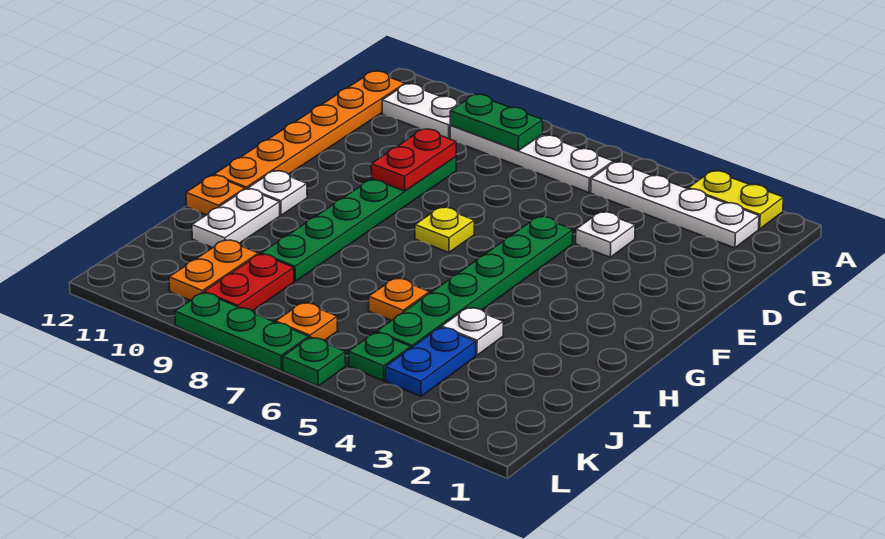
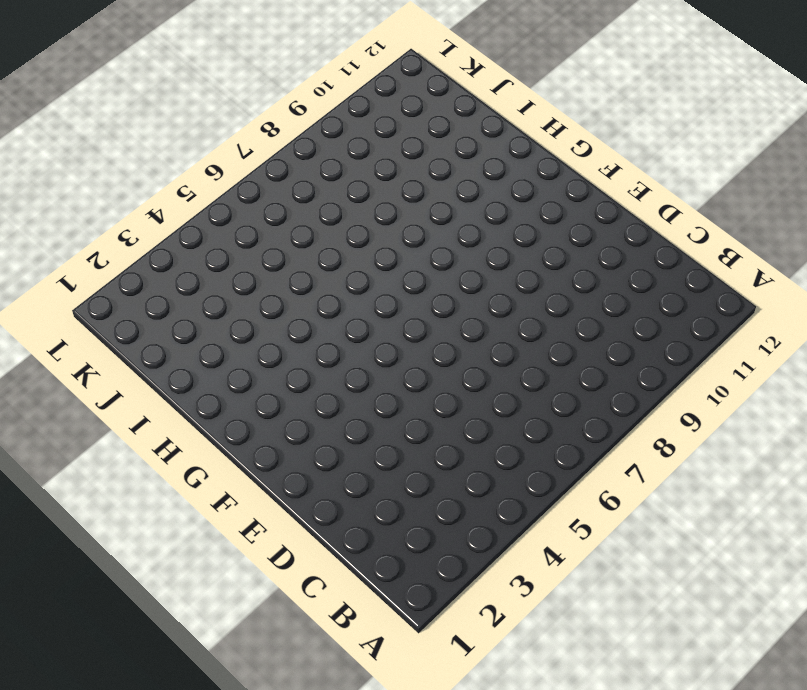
none -> yellow plate A2:A3 level 1
none -> white plate B2:B5 level 1
none -> white plate B6:B9 level 1

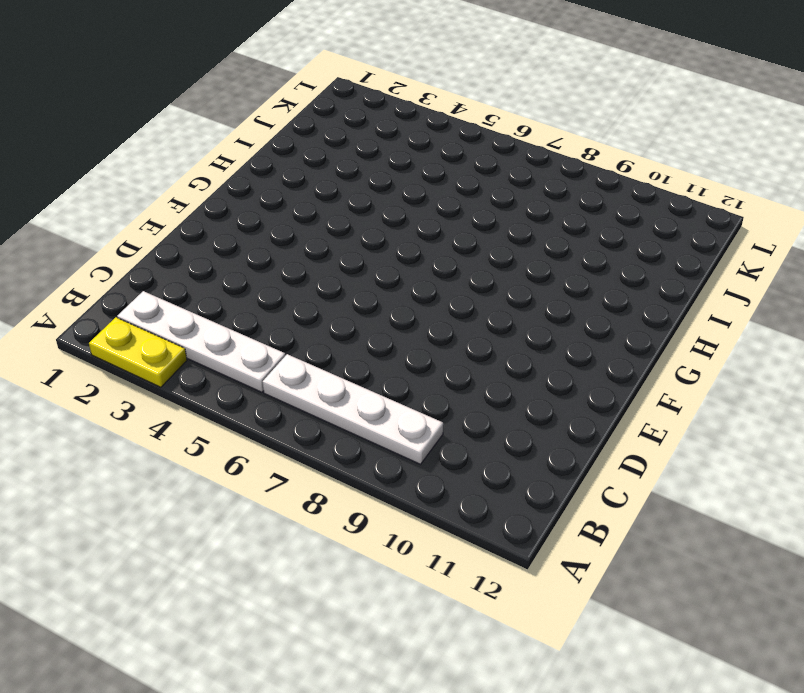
none -> white plate B10:B11 level 1
none -> orange plate B12:G12 level 1
none -> white plate D4 level 1

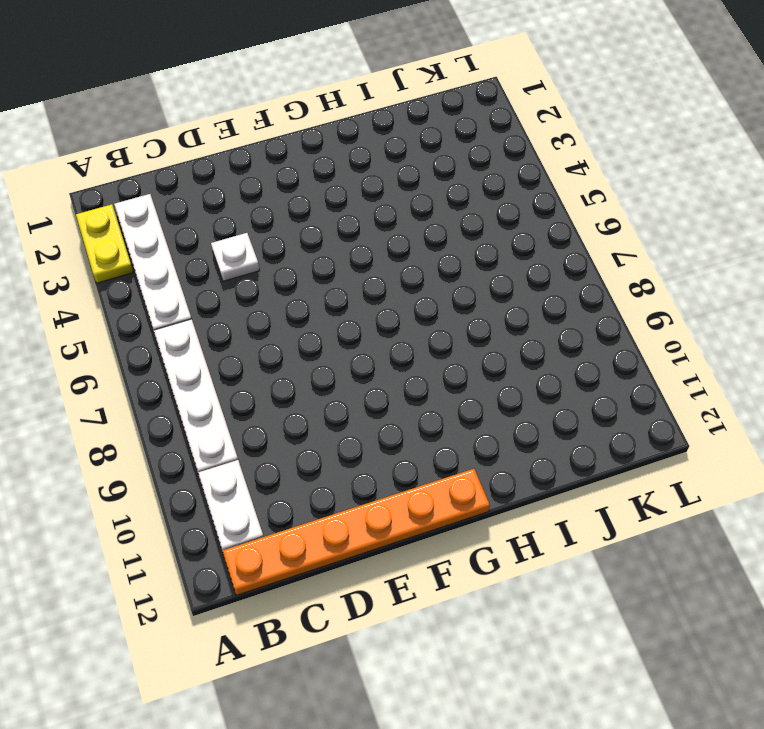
none -> green plate D9:I9 level 1
none -> green plate E5:J5 level 1
none -> yellow plate F7 level 1

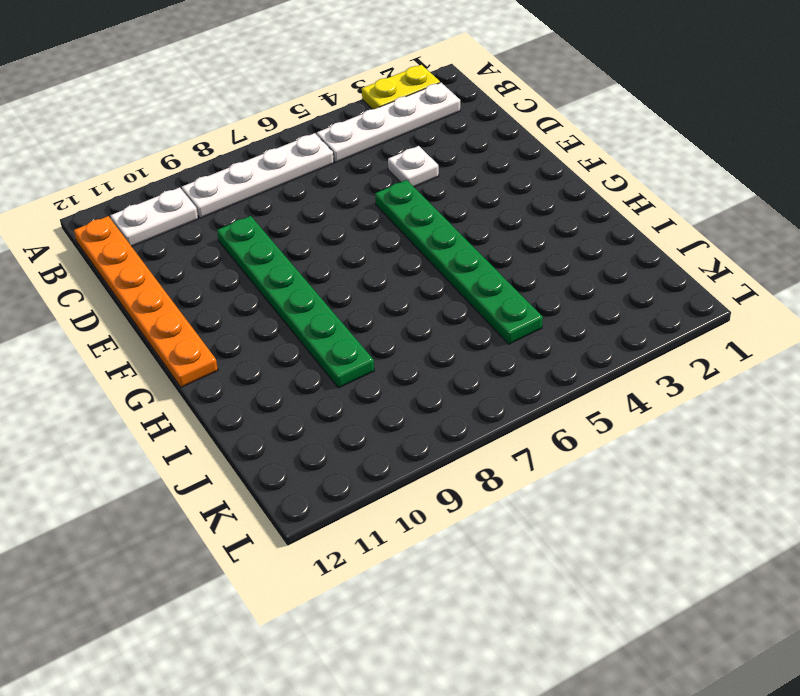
none -> yellow plate F7 level 1
none -> white plate G11 level 1
none -> white plate H11:I11 level 1

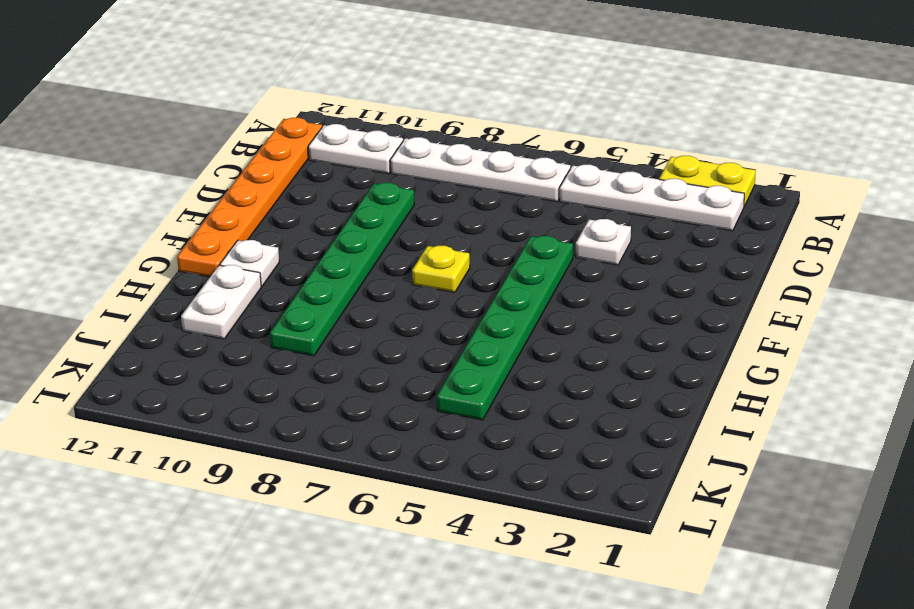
none -> orange plate H12 level 1
none -> white plate I4 level 1
none -> orange plate I6 level 1

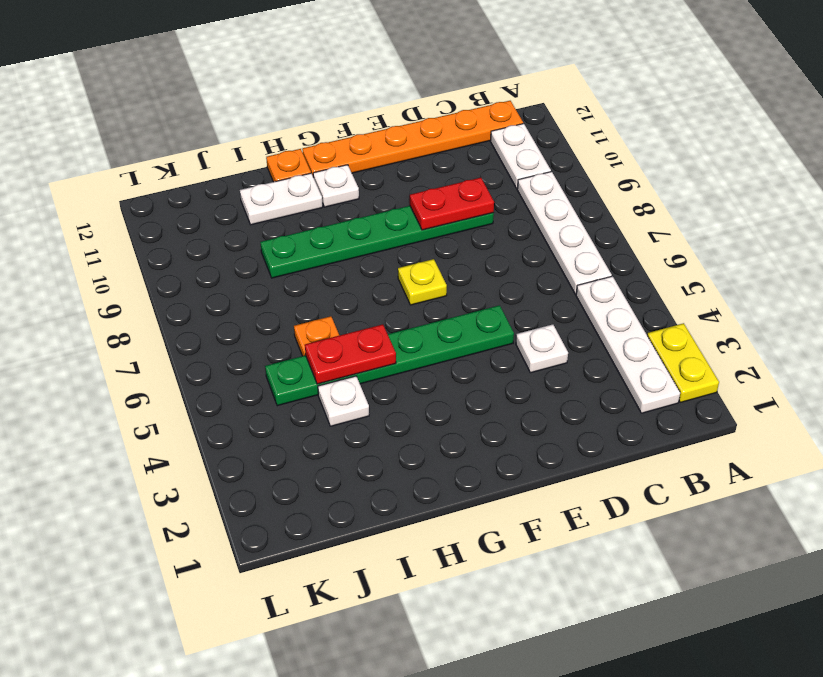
red plate H5:I5 level 2 -> red plate J9:K9 level 1
none -> blue plate J4:K4 level 1
none -> orange plate J10:K10 level 1
none -> green plate K5 level 1

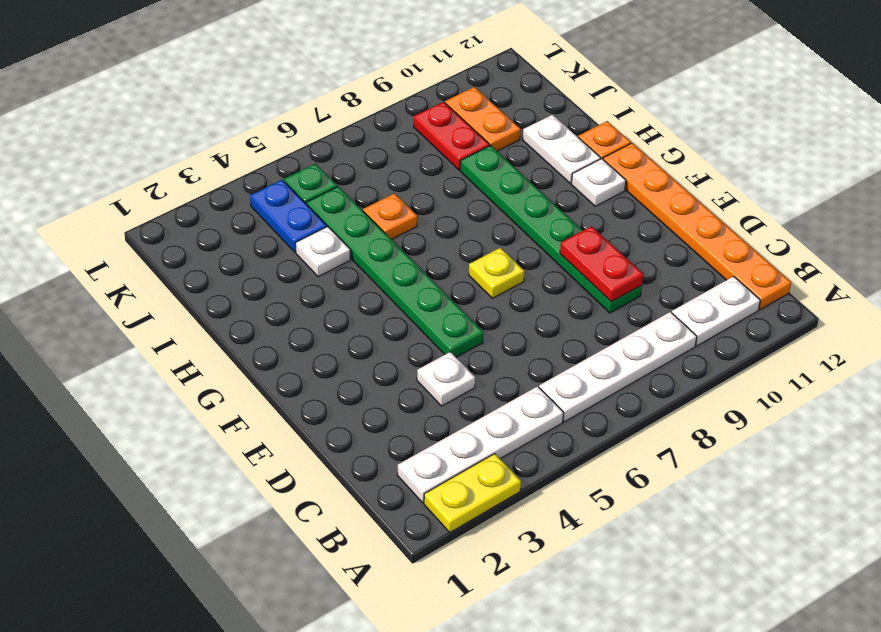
none -> orange plate K7 level 1
none -> green plate L6 level 1
none -> green plate L7:L9 level 1

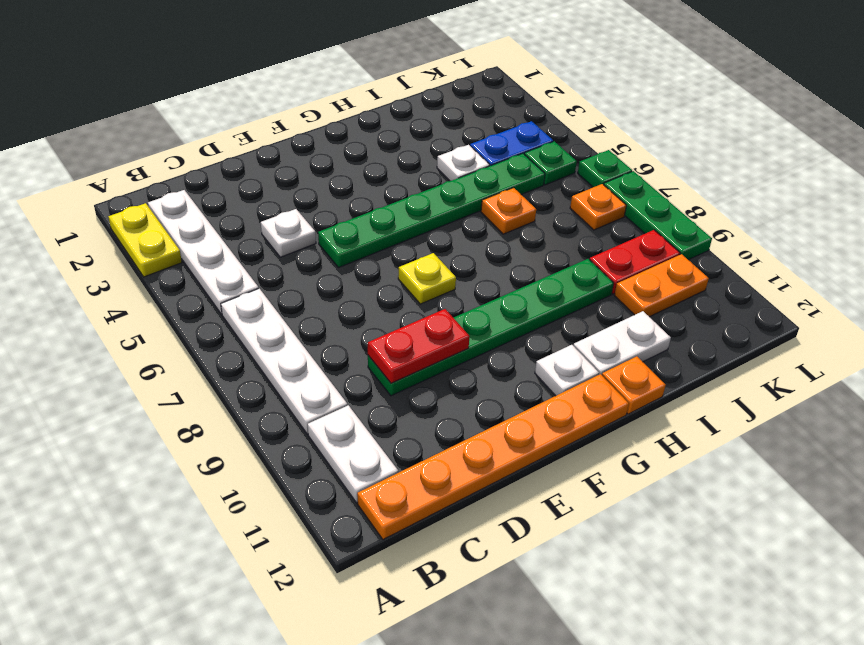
none -> green plate B8:B9 level 2

